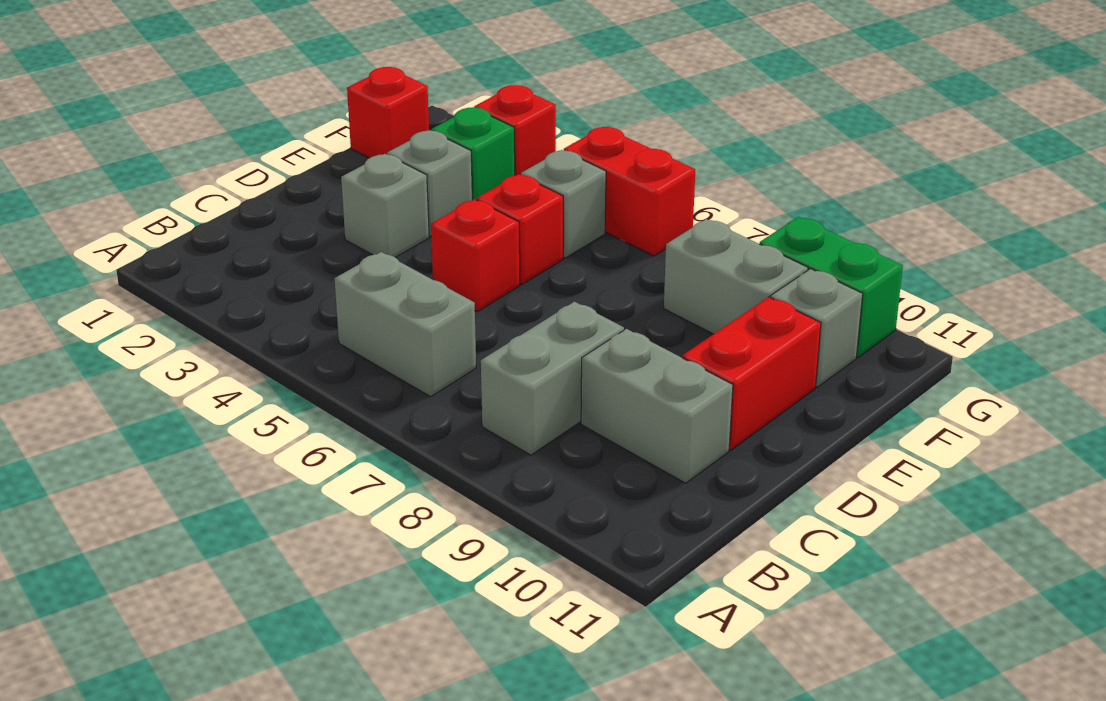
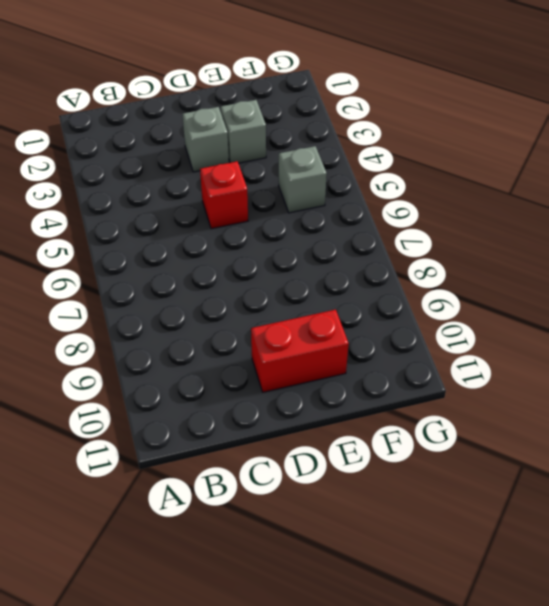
none -> grey brick B5:B6 level 1
none -> grey brick B8:C8 level 1
none -> grey brick C9:C10 level 1

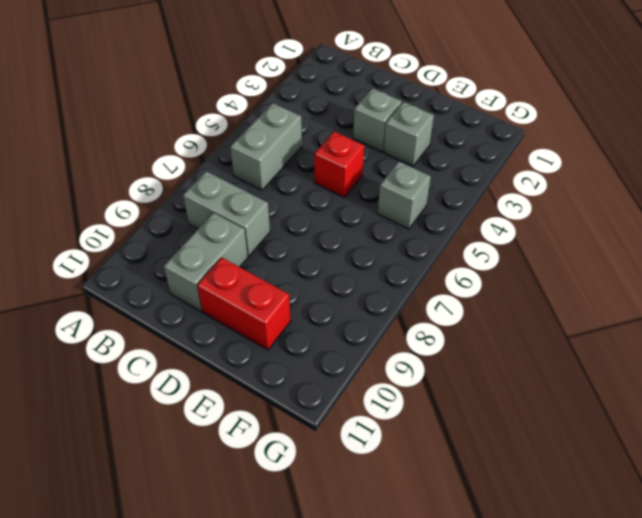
none -> red brick E5 level 1
none -> red brick F1 level 1
none -> green brick F3 level 1

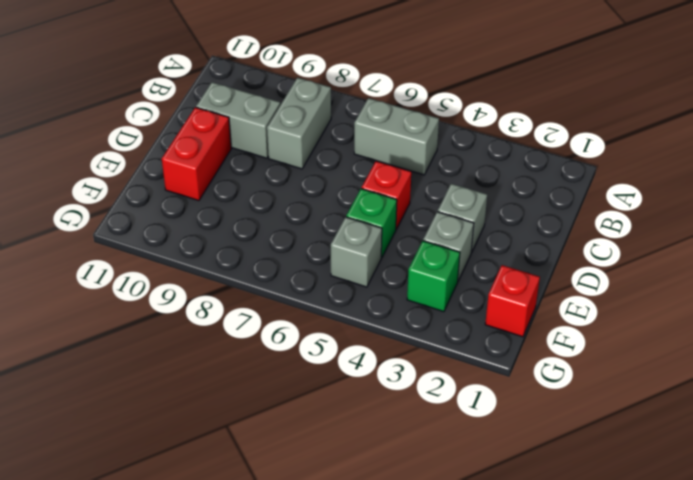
green brick E5 level 1 -> red brick E5 level 1
none -> grey brick F8:F9 level 1
none -> grey brick F10 level 1
none -> red brick G3 level 1

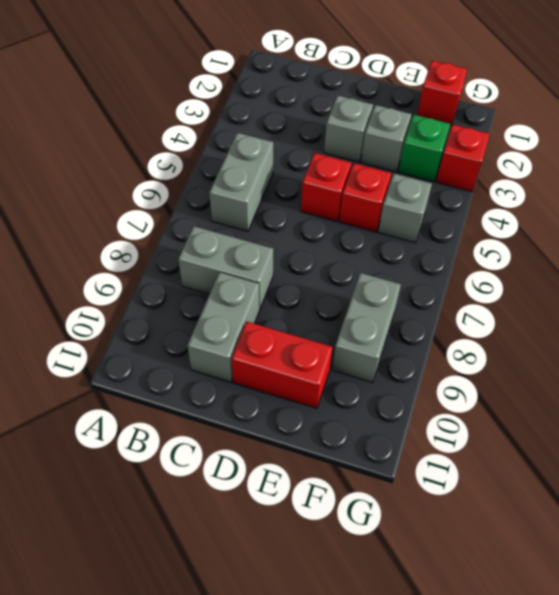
none -> grey brick F10 level 1
none -> red brick G5:G6 level 1
none -> green brick G9:G10 level 1

